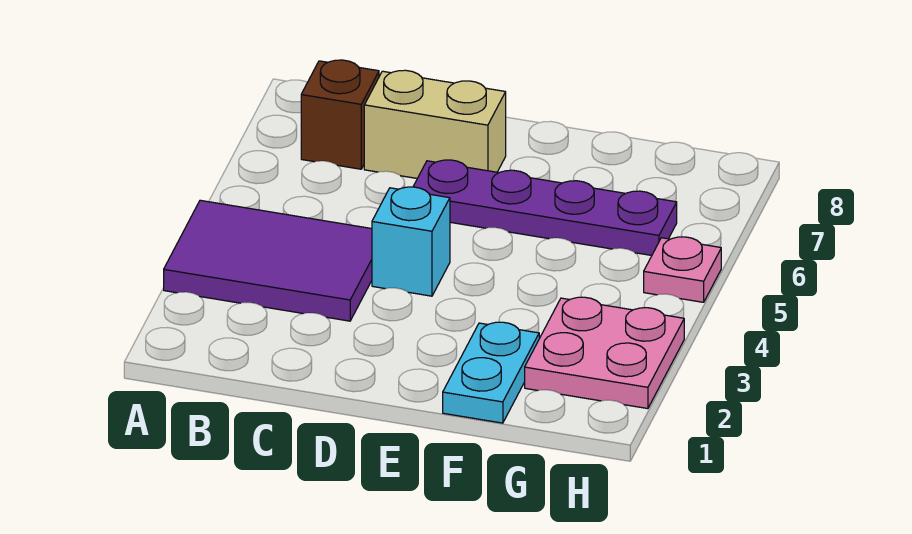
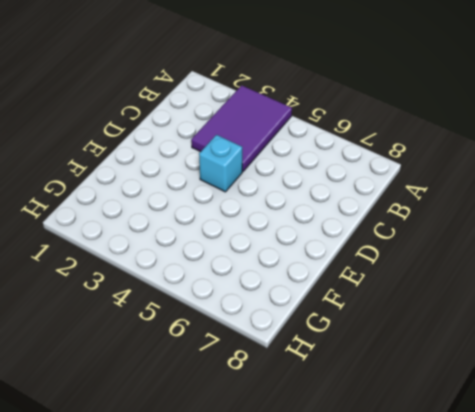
none -> brown brick B7 level 1
none -> tan brick C7:D7 level 1

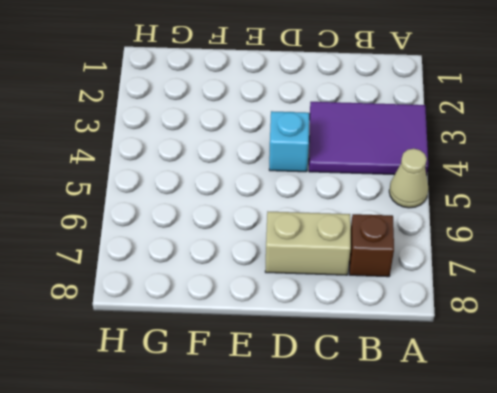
tan cone A5 level 1 -> none
none -> purple plate D6:G6 level 1
none -> cyan plate F1:F2 level 1

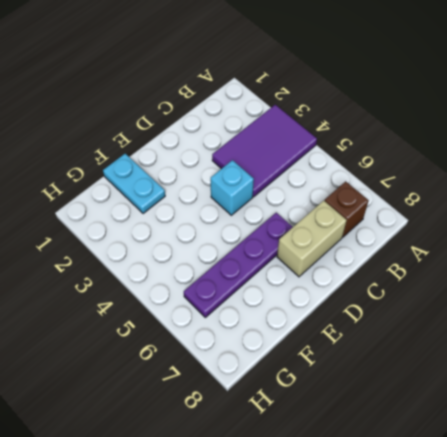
none -> pink plate G2:H3 level 1
none -> pink plate H5 level 1

